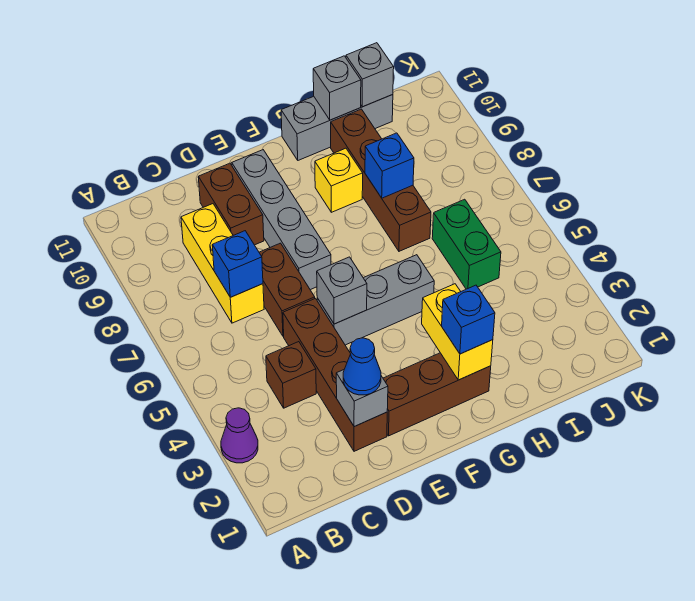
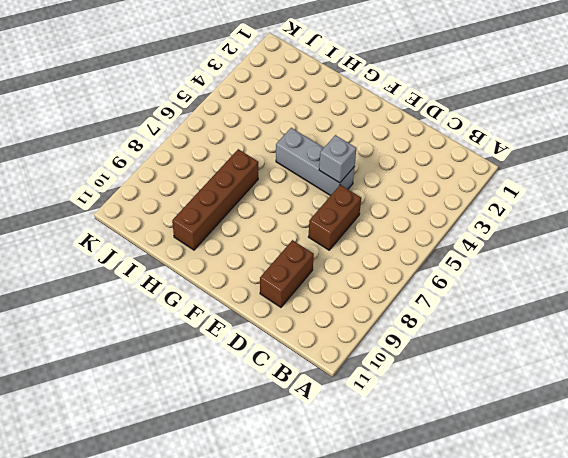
none -> purple cone A3 level 1
none -> brown brick C4 level 1
none -> yellow brick C7:C9 level 1

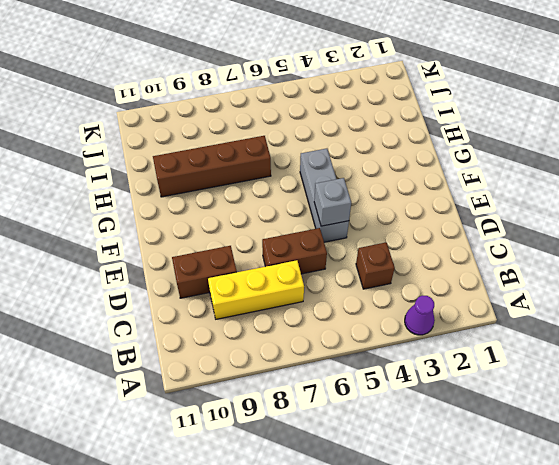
none -> brown brick D2:D5 level 1
none -> brown brick E2:G2 level 1
none -> grey brick E7:E10 level 1

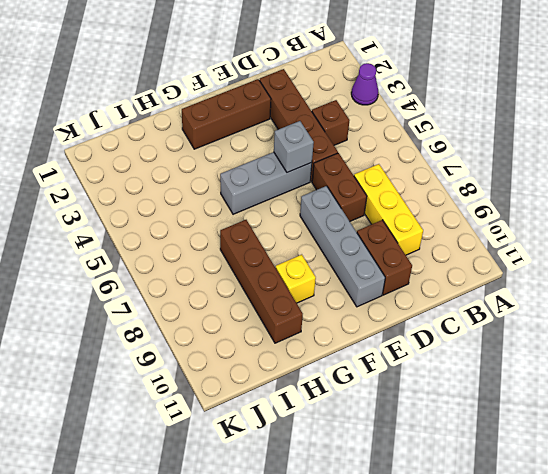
none -> grey brick G11:I11 level 1
none -> green brick I5:I6 level 1
none -> blue brick C7 level 2

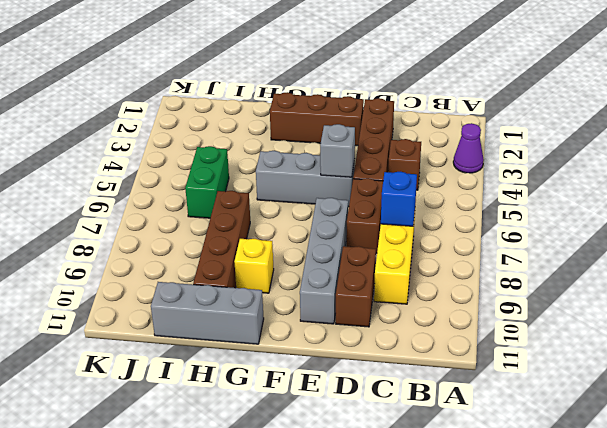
none -> grey brick D2 level 2
none -> yellow brick G2:G3 level 2
none -> blue brick H8 level 2

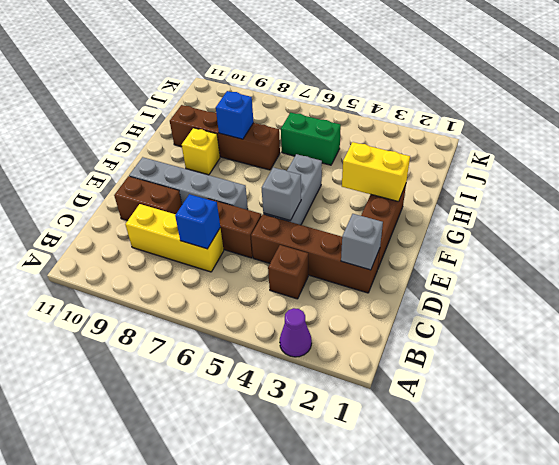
none -> grey brick G11:I11 level 1
none -> grey brick H11 level 2
none -> grey brick I11 level 2

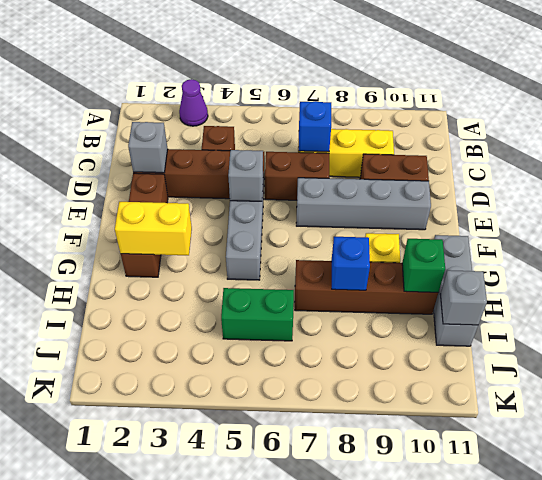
green brick H10 level 2 -> none
none -> grey brick H11 level 2
none -> blue cone D2 level 3
none -> blue brick G2 level 3

